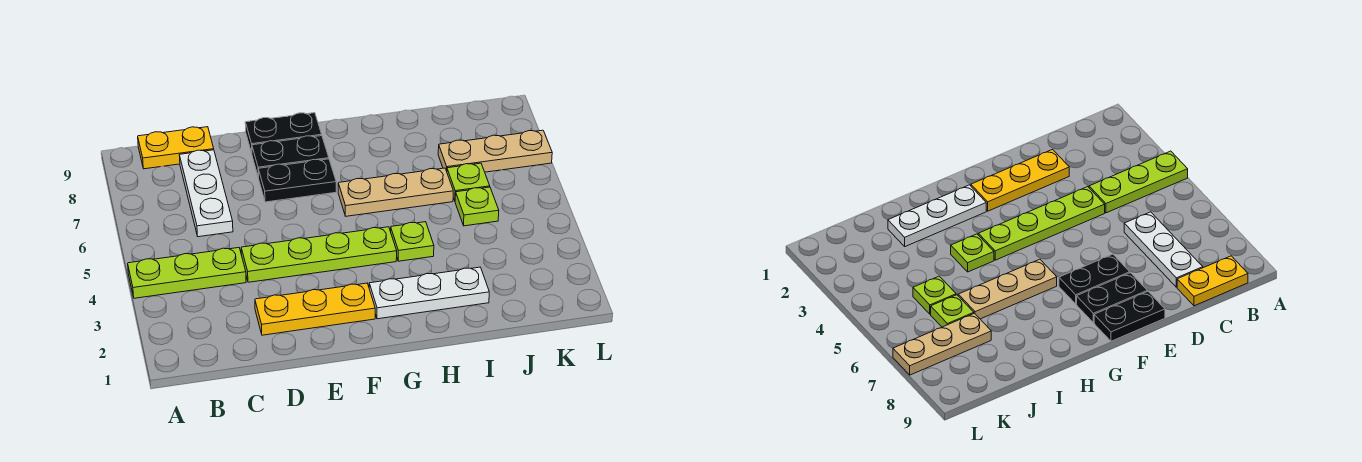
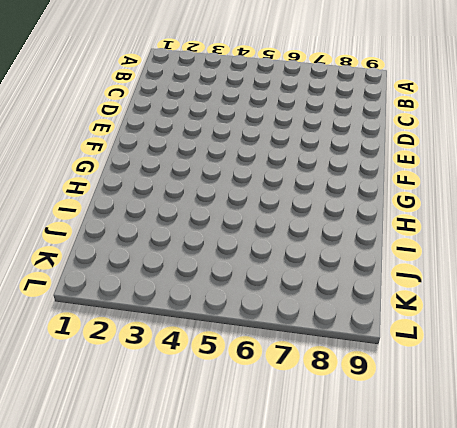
none -> lime plate A4:C4 level 1
none -> yellow plate B9:C9 level 1
none -> white plate C6:C8 level 1

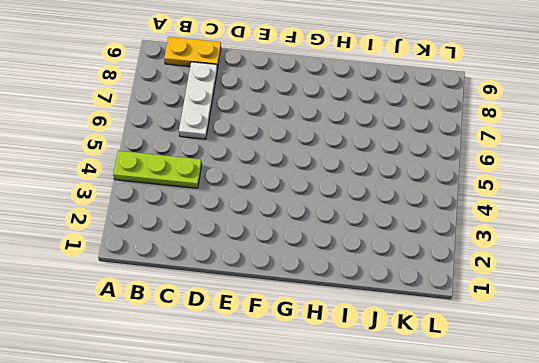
none -> yellow plate D2:F2 level 1
none -> lime plate D4:G4 level 1
none -> black plate E7:F7 level 1

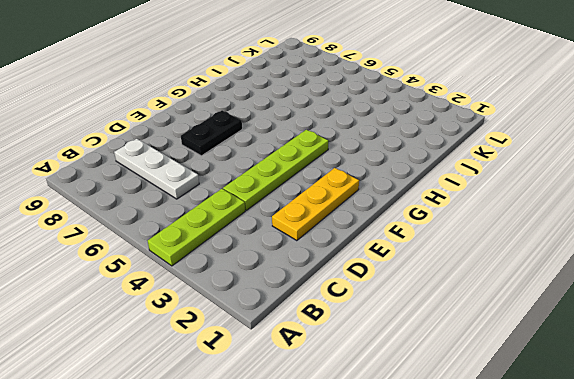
none -> yellow plate B9:C9 level 1
none -> black plate E8:F8 level 1
none -> black plate E9:F9 level 1

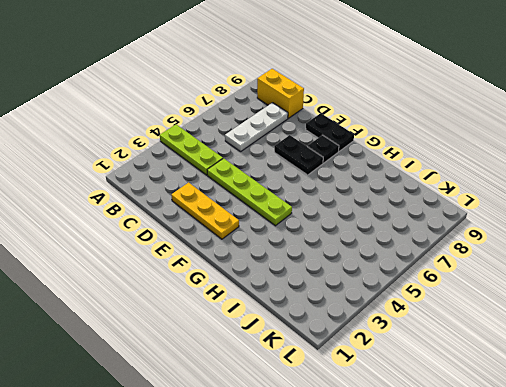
yellow brick B9:C9 level 1 -> yellow plate B9:C9 level 1
black plate F8 level 1 -> black plate E8:F8 level 1
none -> white plate G2:I2 level 1
none -> tan plate G6:I6 level 1
none -> lime plate H4 level 1

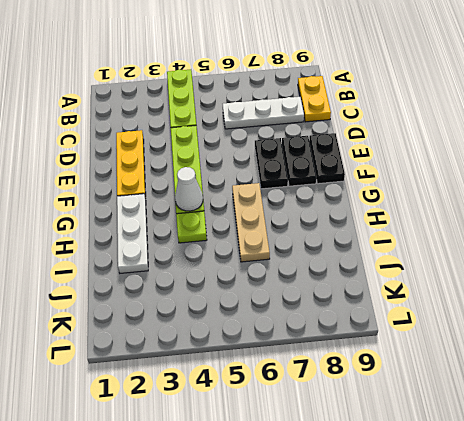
white cone G4 level 2 -> none
none -> lime plate J5 level 1
none -> lime plate J6 level 1
none -> tan plate J7:L7 level 1

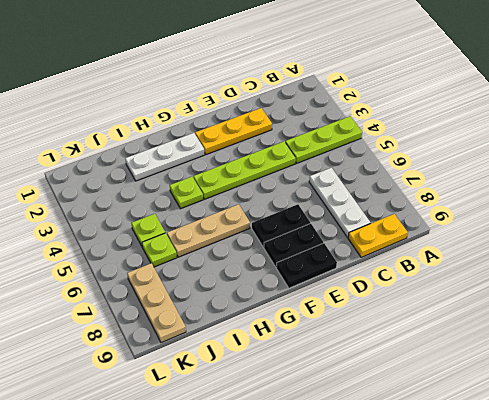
tan plate K7:K9 level 1 -> tan plate J7:L7 level 1

